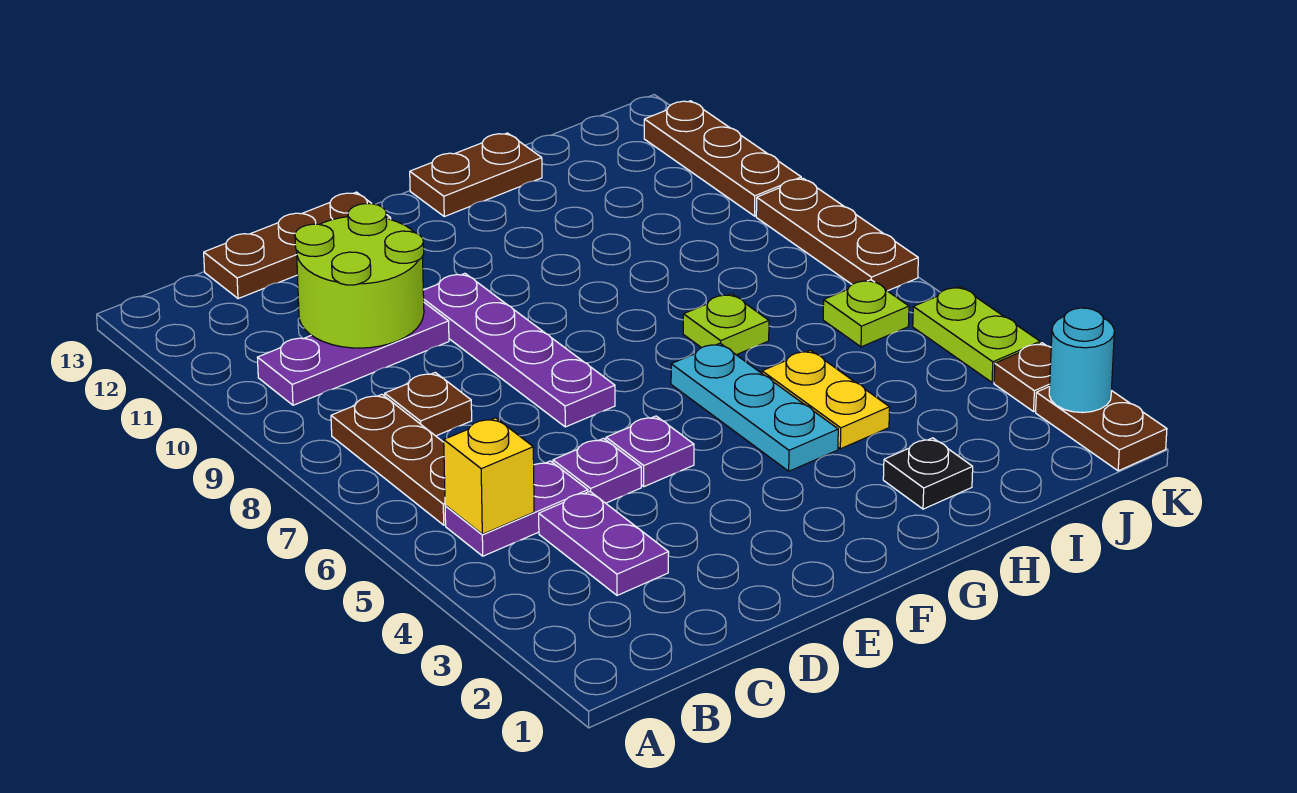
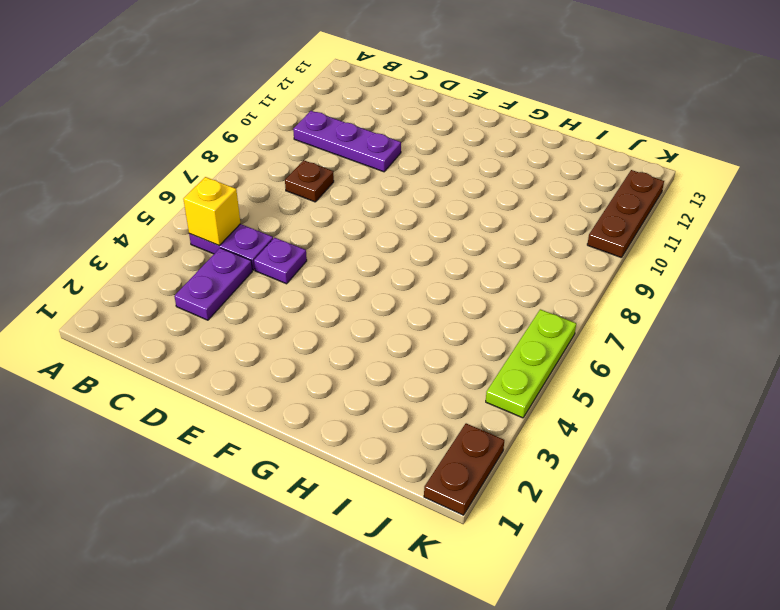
lime plate K4:K6 level 1 -> lime plate K4:K5 level 1
none -> brown plate B6:B8 level 1
none -> brown plate C13:E13 level 1
none -> purple plate E5 level 1

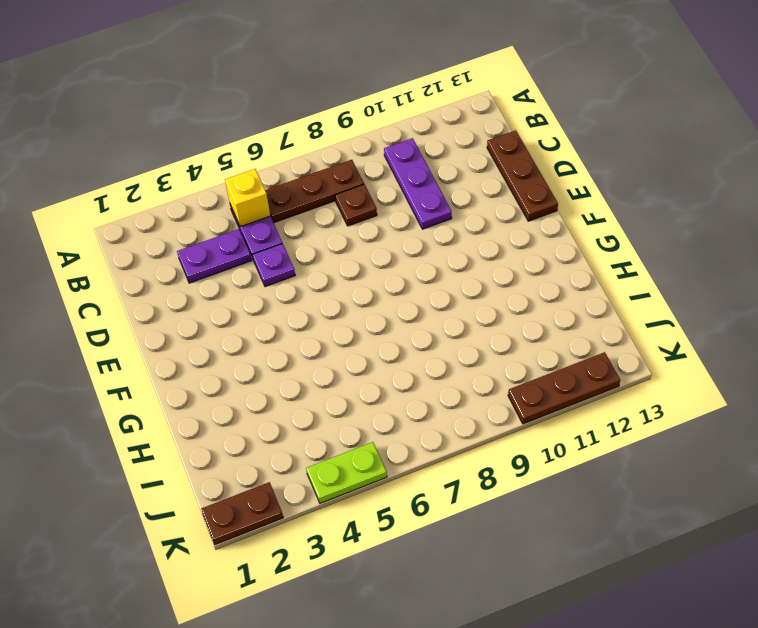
none -> purple plate E5 level 1
none -> purple plate E7:E10 level 1
none -> cyan plate G4:G6 level 1

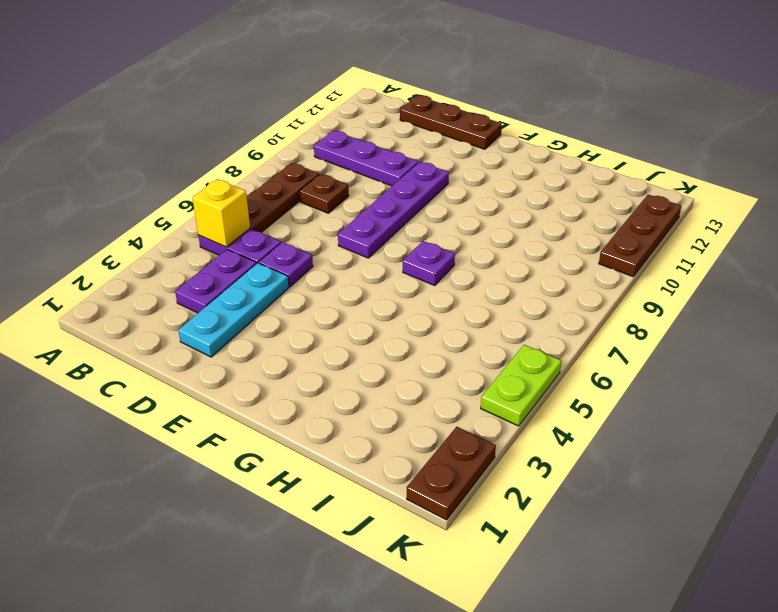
cyan plate D2:D4 level 1 -> cyan plate G4:G6 level 1
purple plate G7 level 1 -> purple plate E5 level 1
none -> brown plate G13:H13 level 1
none -> black plate H2 level 1
none -> yellow plate H4:H5 level 1

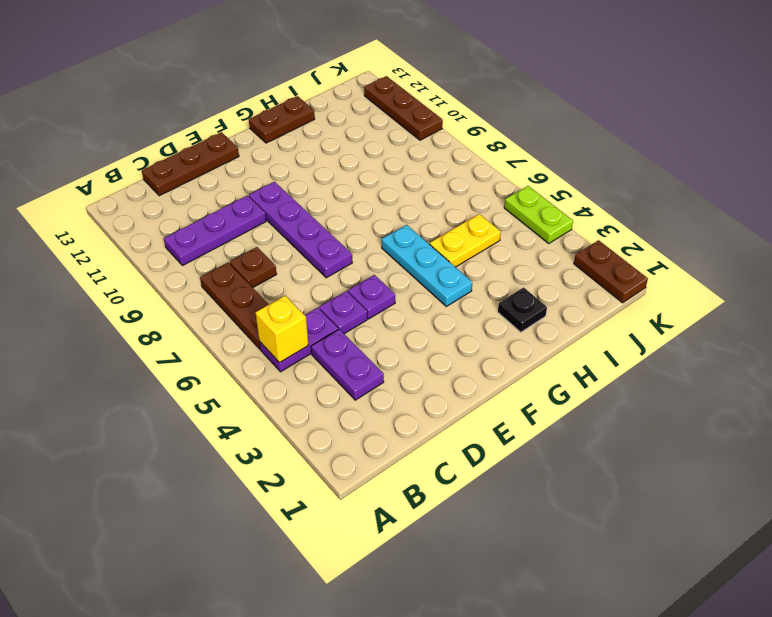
yellow plate H5:I5 level 1 -> yellow plate H4:H5 level 1
none -> lime plate H7 level 1
none -> lime plate J6 level 1
none -> brown plate K3 level 1

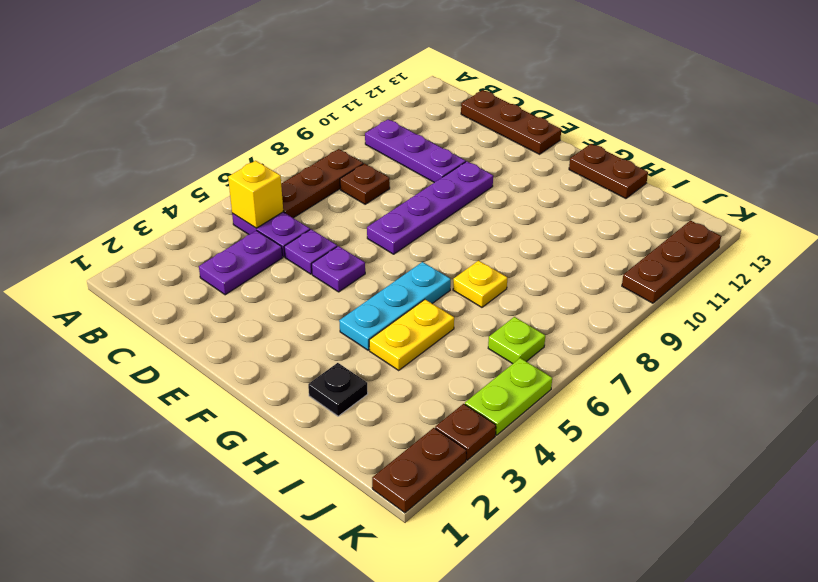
yellow plate H7 level 1 -> lime plate H7 level 1
none -> brown plate K7:K9 level 1
none -> lime round brick C10:D11 level 2
none -> cyan round brick K2 level 2

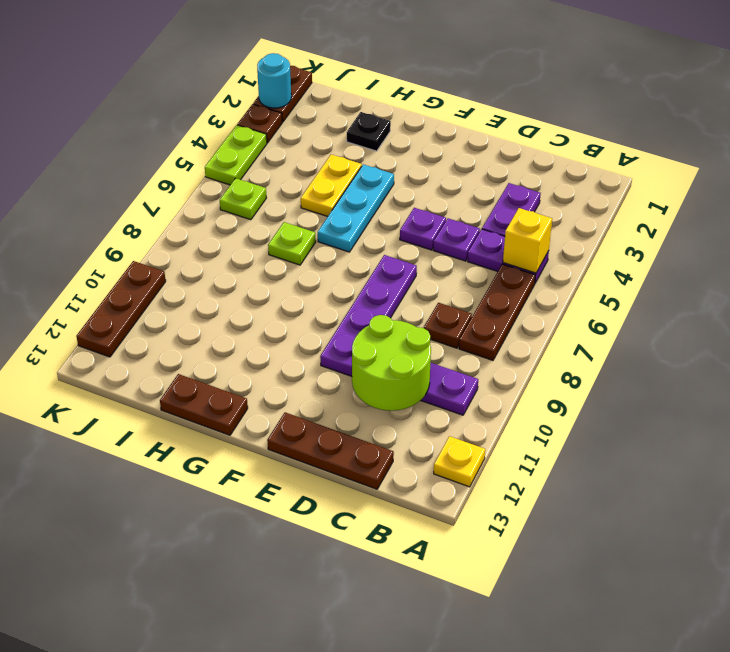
yellow plate A12 level 1 -> none
none -> brown plate K7:K9 level 1

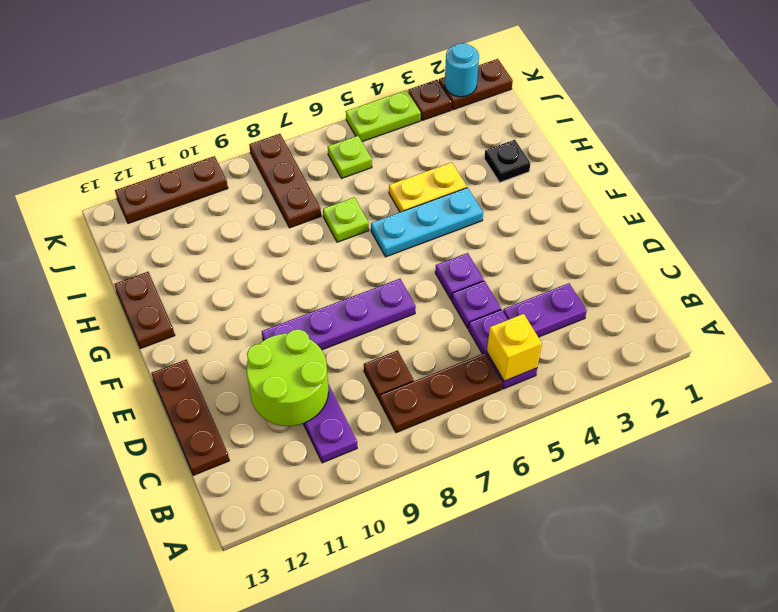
brown plate I8:K8 level 1 -> brown plate K7:K9 level 1

